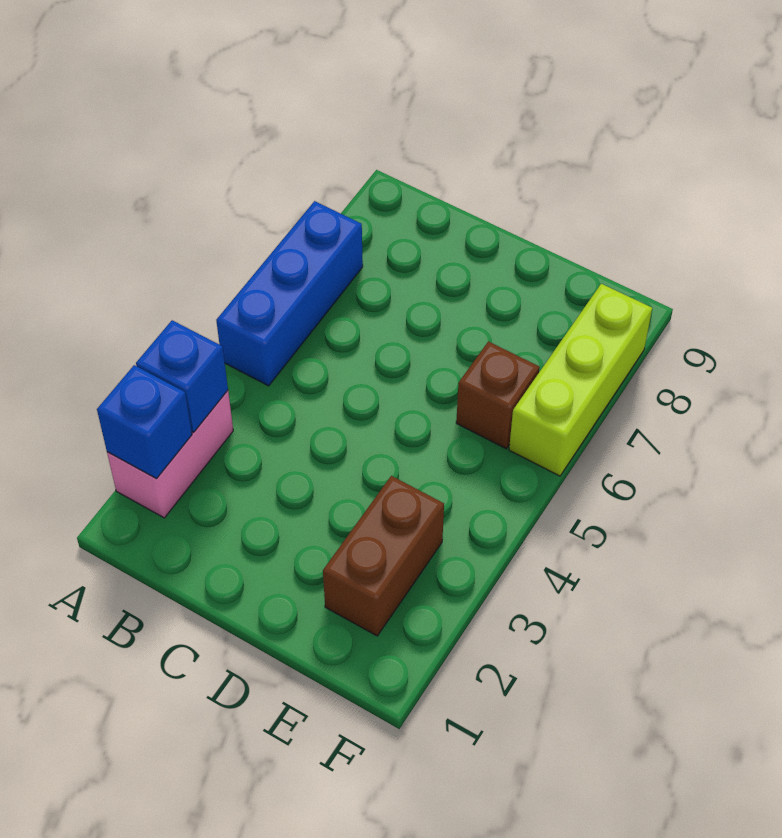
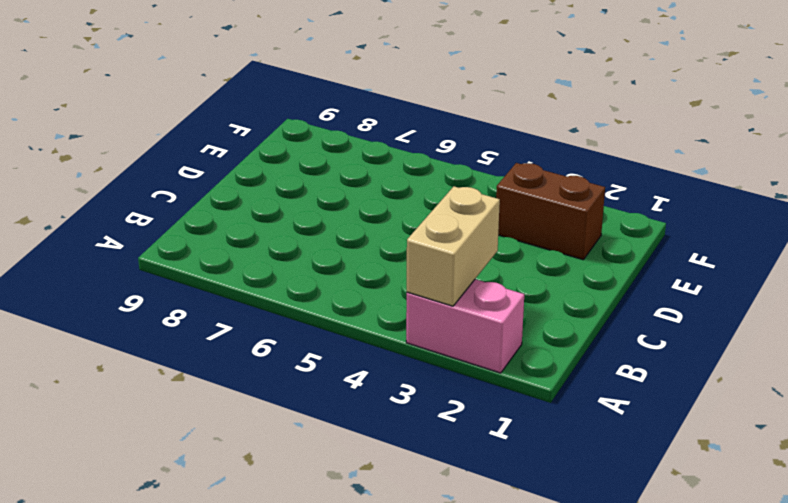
tan brick A3:B3 level 2 -> blue brick A3 level 2
none -> blue brick A5:A7 level 1
none -> brown brick E6 level 1

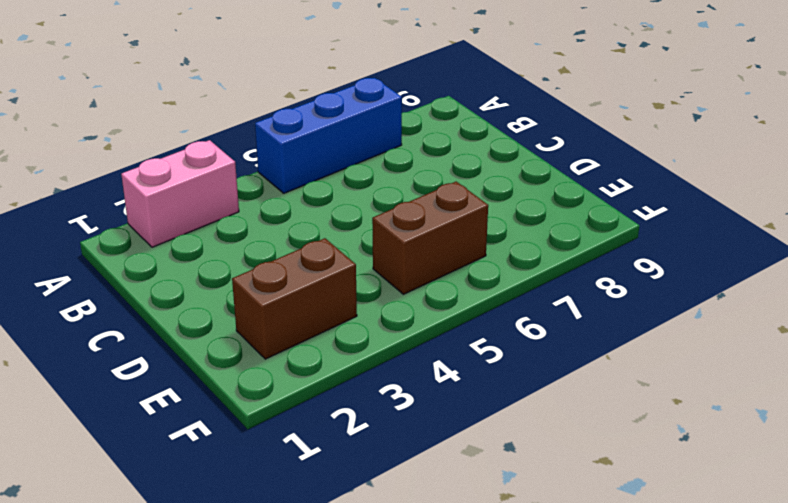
brown brick E5:E6 level 1 -> brown brick E6 level 1
none -> lime brick F6:F8 level 1
none -> blue brick A2 level 2

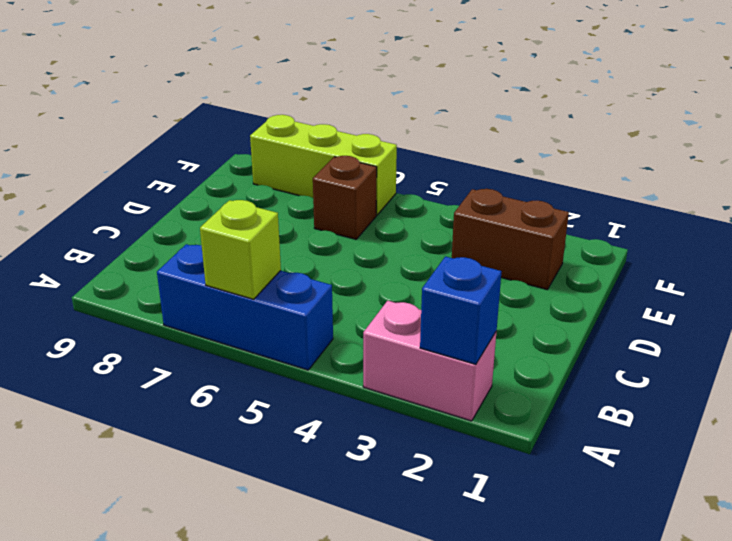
lime brick A6 level 2 -> none
none -> blue brick A3 level 2

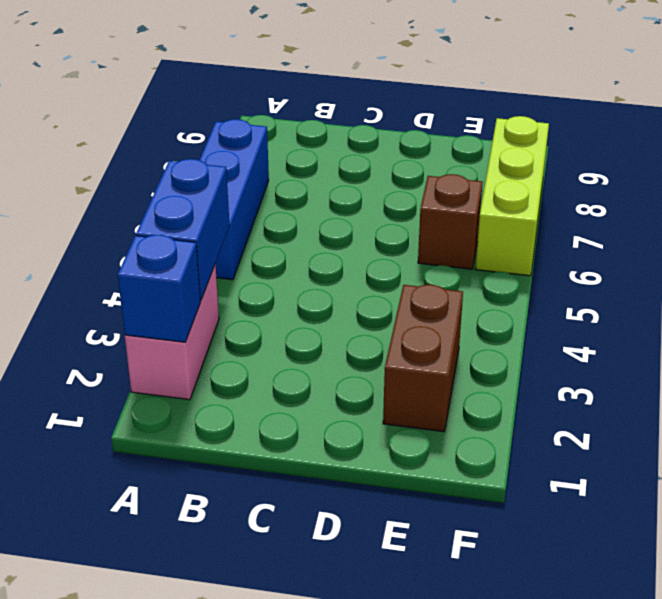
blue brick A3:A4 level 2 -> blue brick A3 level 2

